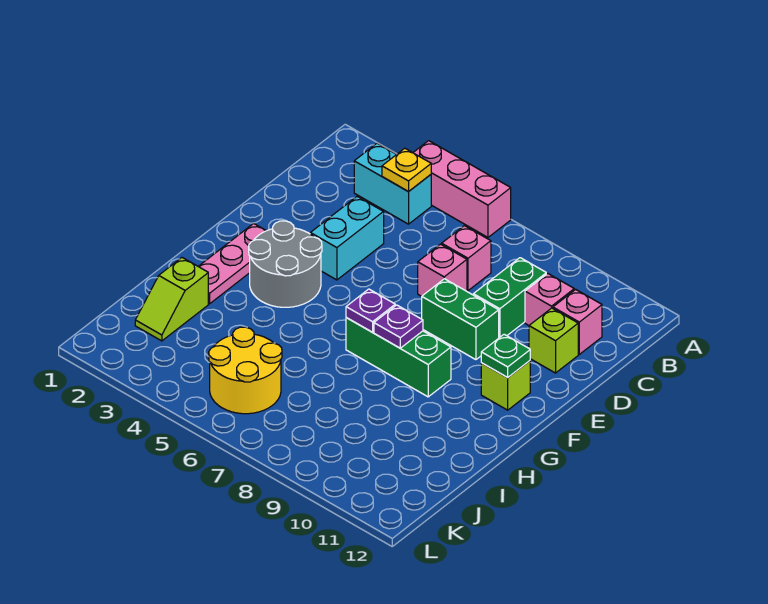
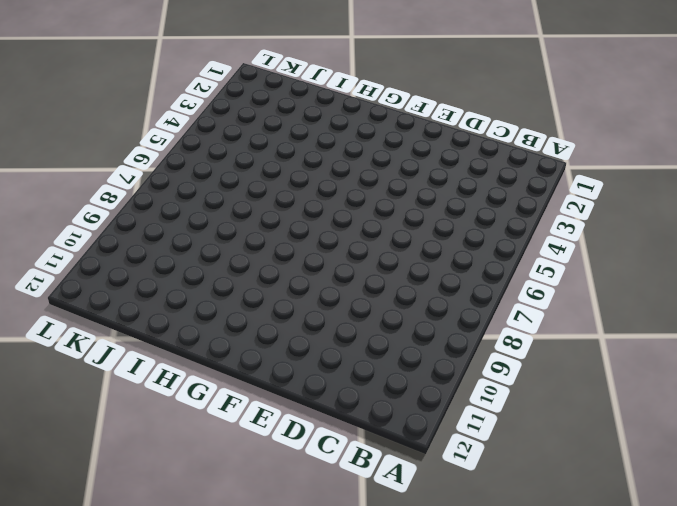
none -> pink brick A4:A6 level 1
none -> cyan brick B3:B4 level 1
none -> pink brick C7 level 1

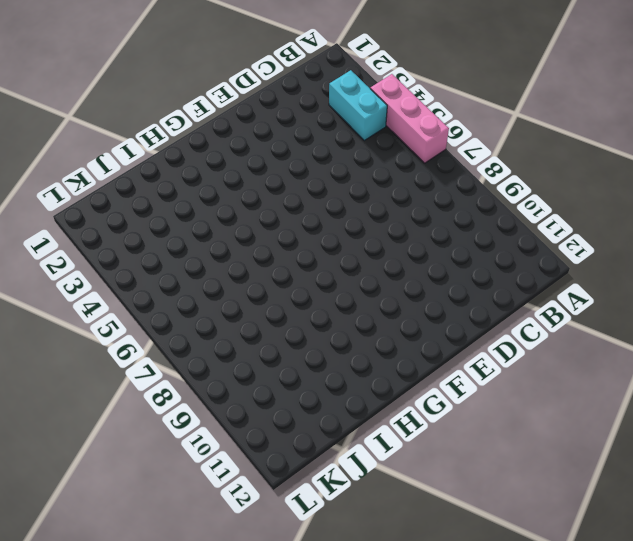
none -> pink brick C7 level 1
none -> green brick C9:D9 level 1
none -> pink brick C10 level 1

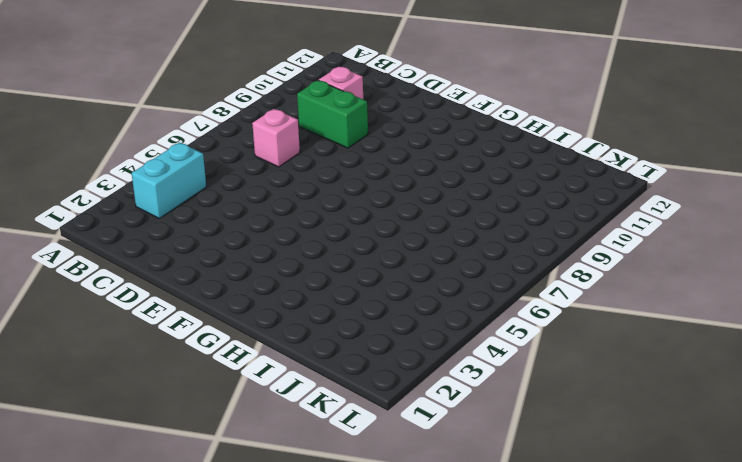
none -> pink brick A4:A6 level 1
none -> pink brick C11 level 1
none -> cyan brick D4:E4 level 1

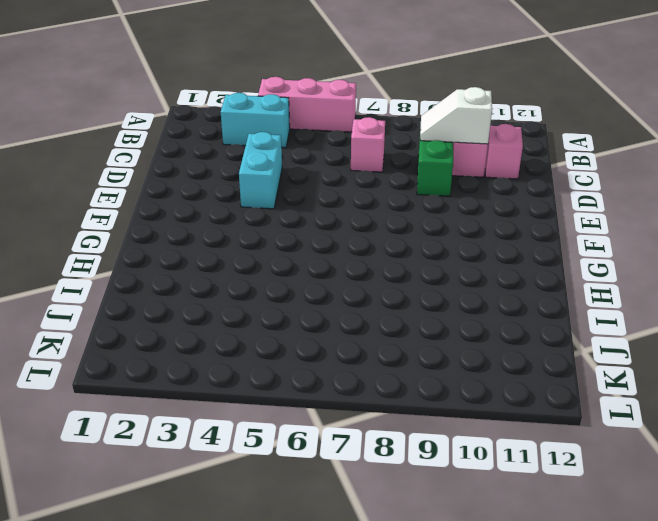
white slope C9:C10 level 2 top 10 -> none
none -> pink brick D7 level 1
none -> lime brick D11 level 1
none -> green brick E8:E9 level 1

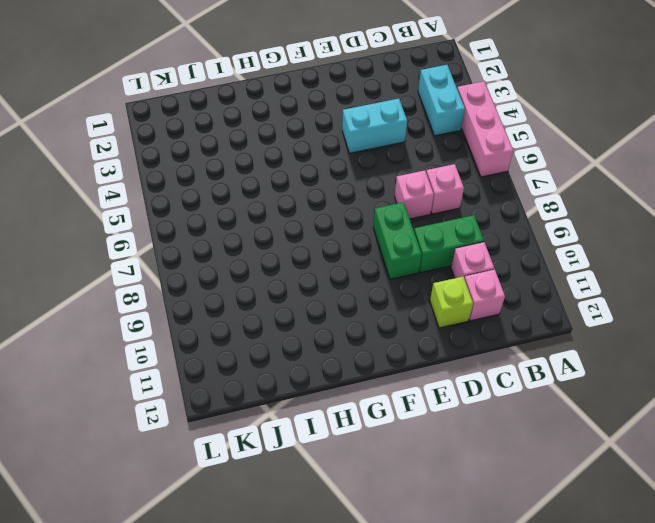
none -> pink plate F2:H2 level 1
none -> grey round brick F3:G4 level 1
none -> lime brick F11 level 1

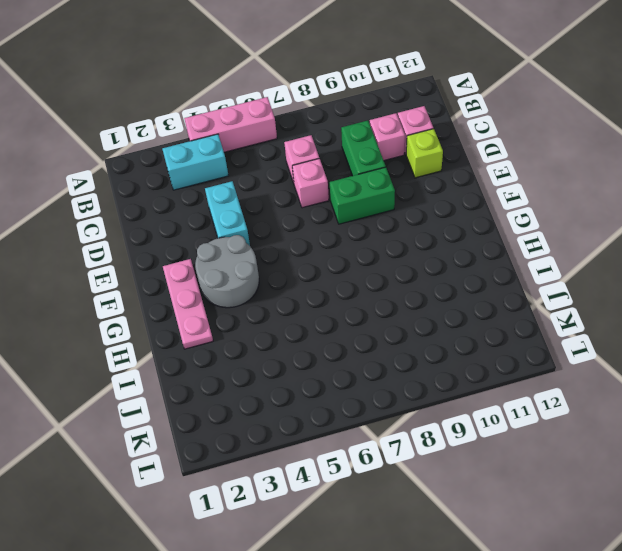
none -> lime brick F11 level 1
none -> green brick G7:G9 level 1
none -> lime slope I2:J2 level 1 top I

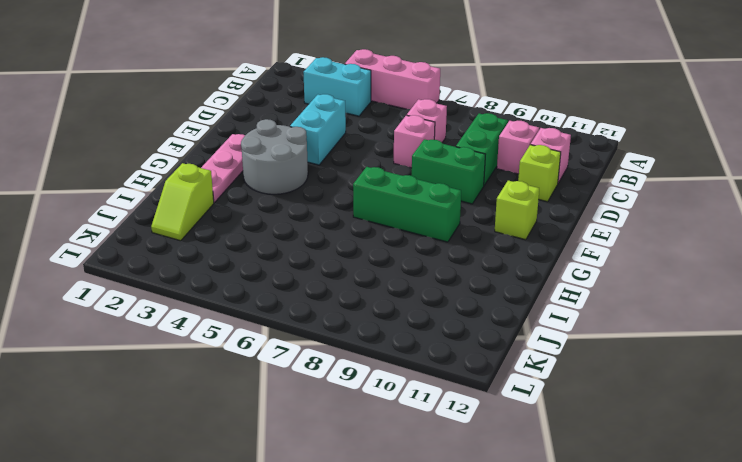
none -> yellow round brick J5:K6 level 1
none -> yellow plate B4 level 2
none -> green plate F11 level 2

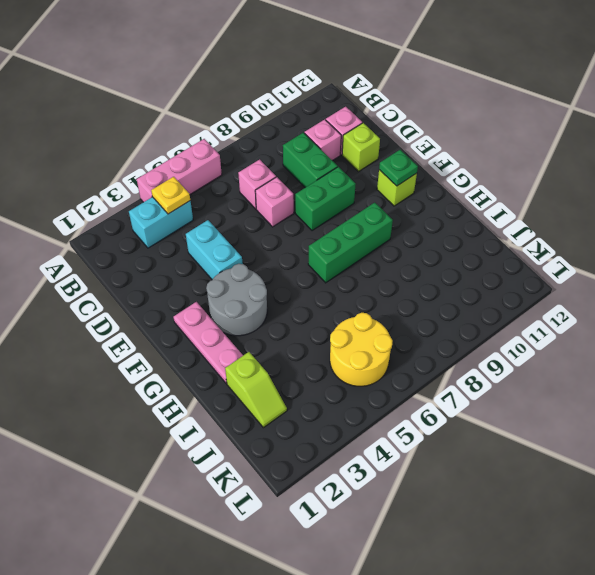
none -> purple plate G7 level 2
none -> purple plate G8 level 2

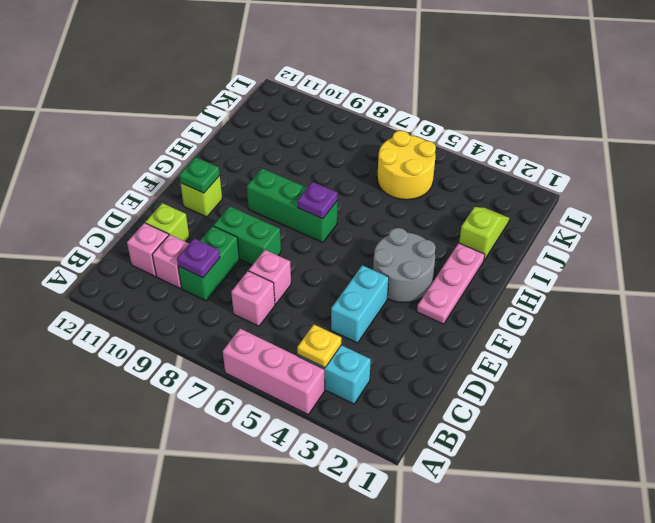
purple plate C9 level 2 -> purple plate G8 level 2

